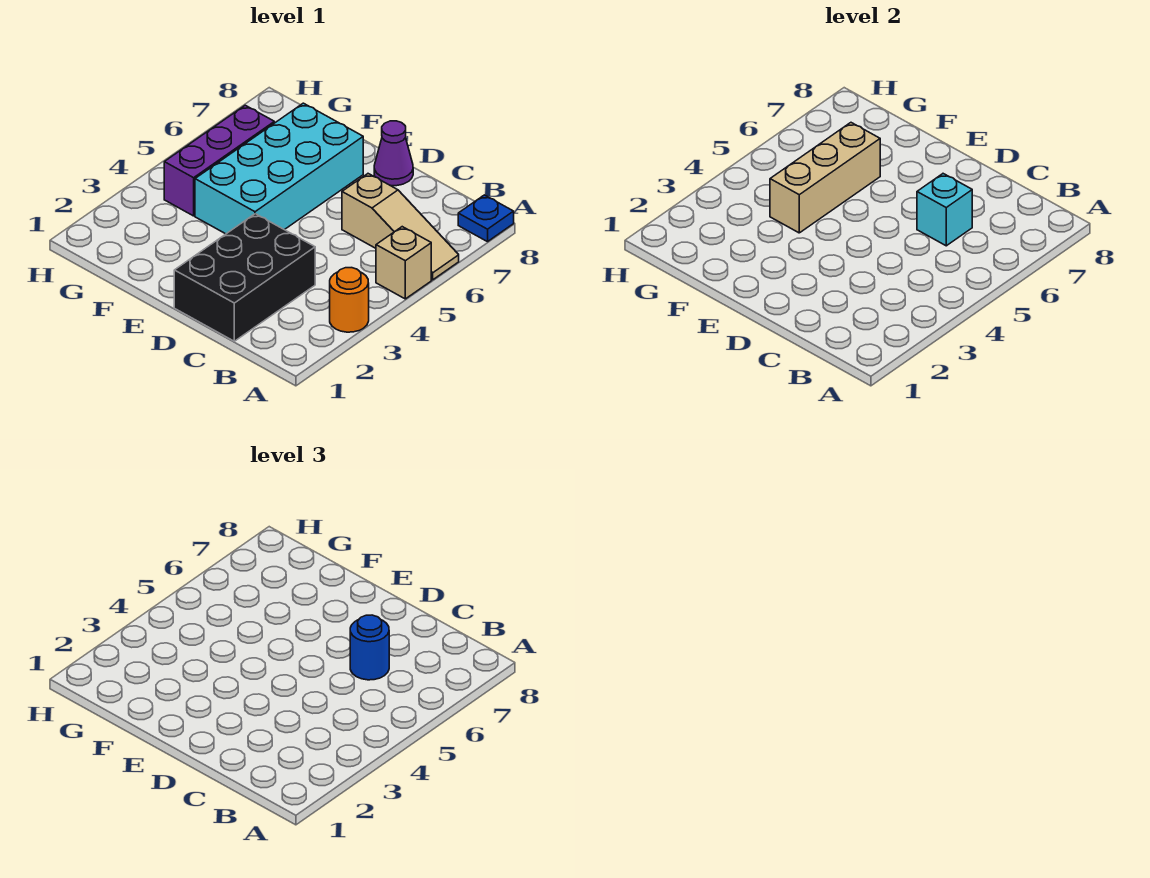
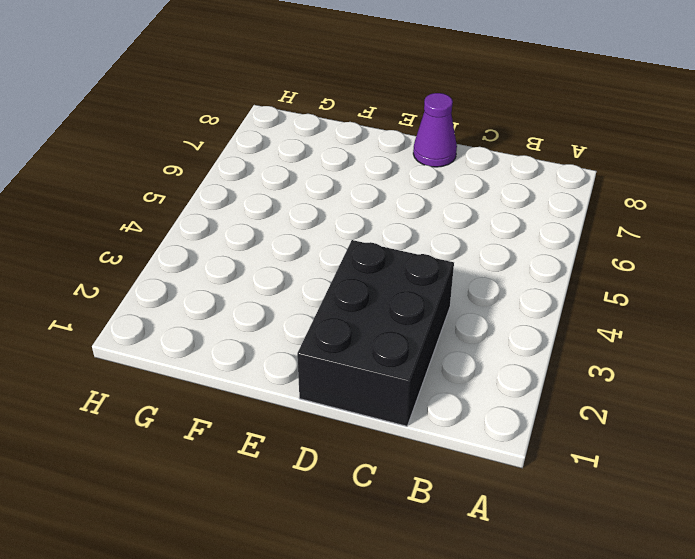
none -> orange round brick A3 level 1
none -> tan brick A5 level 1

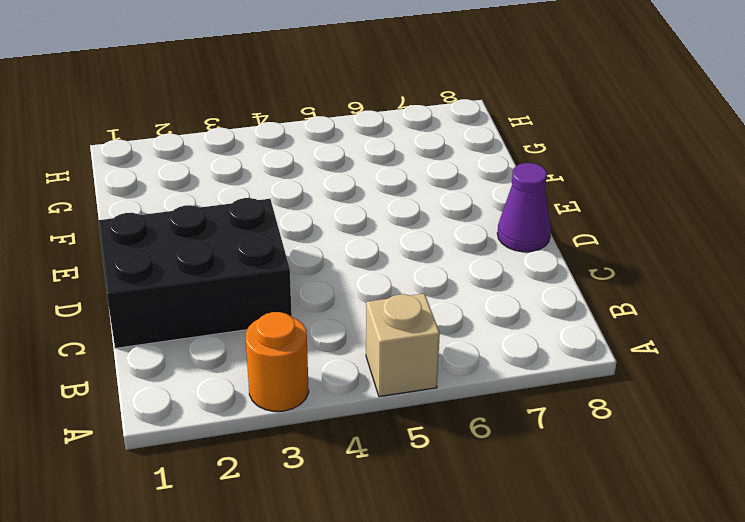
none -> tan slope A6:C6 level 1 top C
none -> blue plate A8 level 1

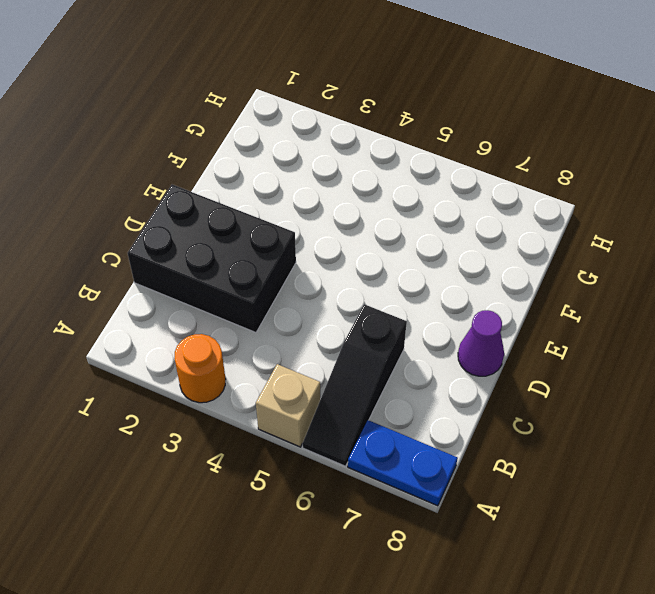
black slope A6:C6 level 1 top C -> tan slope A6:C6 level 1 top C
blue plate A7:A8 level 1 -> blue plate A8 level 1
none -> cyan brick E4:F7 level 1
none -> purple brick G4:G6 level 1

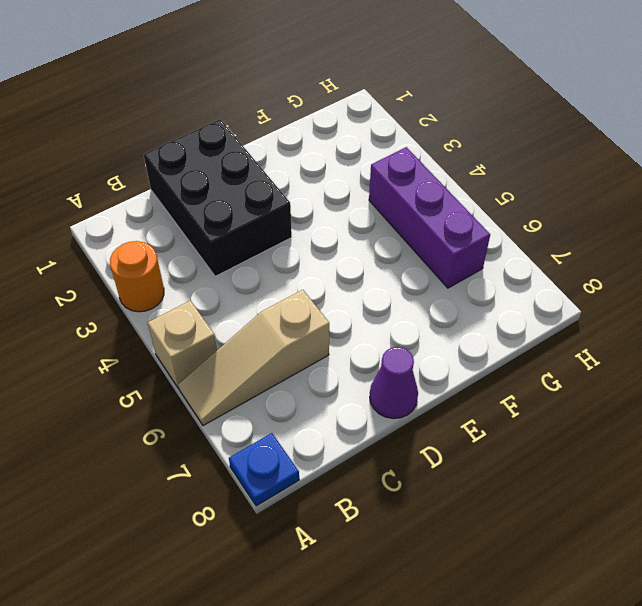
none -> cyan brick E4:F7 level 1
none -> cyan brick C6 level 2

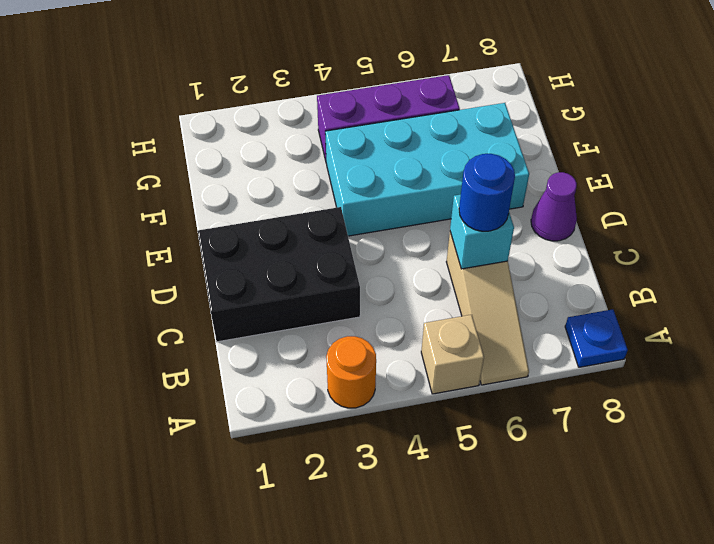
none -> tan brick F4:F6 level 2

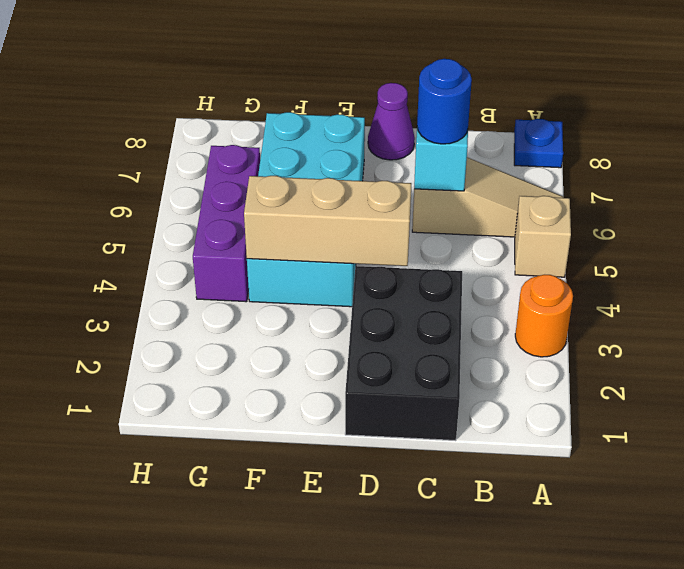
tan brick D4:F4 level 2 -> tan brick F4:F6 level 2

